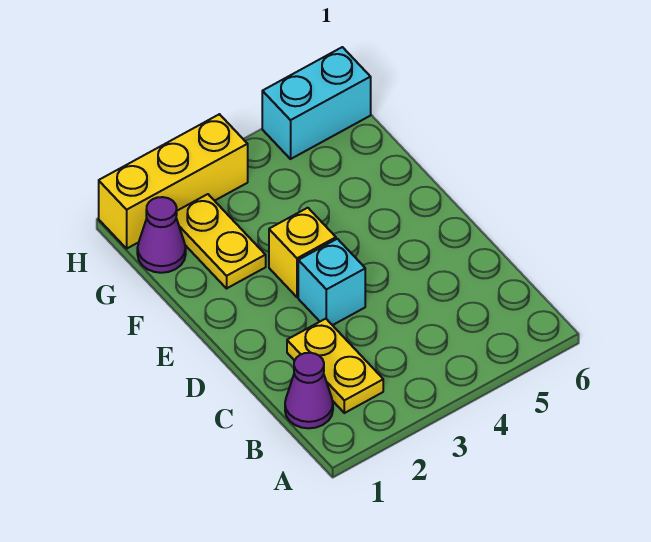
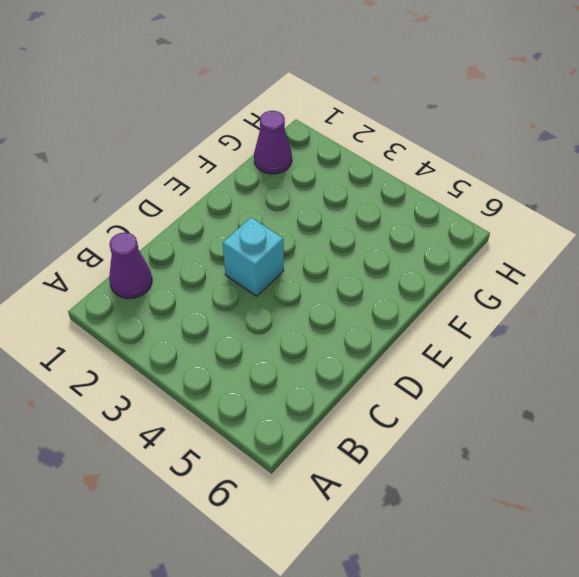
none -> yellow plate B2:C2 level 1
none -> yellow brick E3 level 1

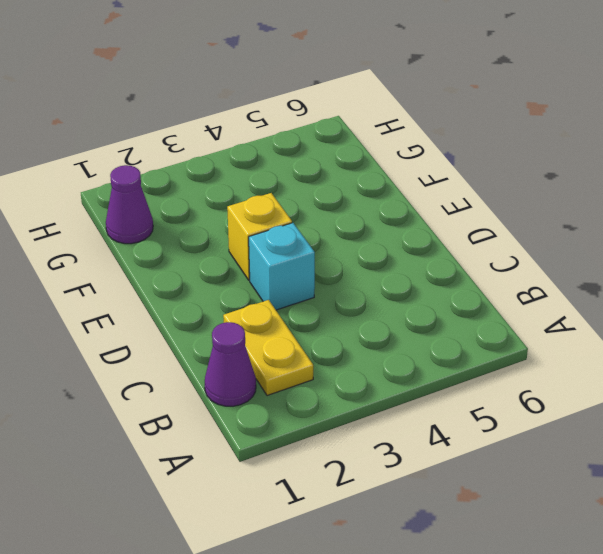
none -> yellow plate F2:G2 level 1
none -> yellow brick H1:H3 level 1

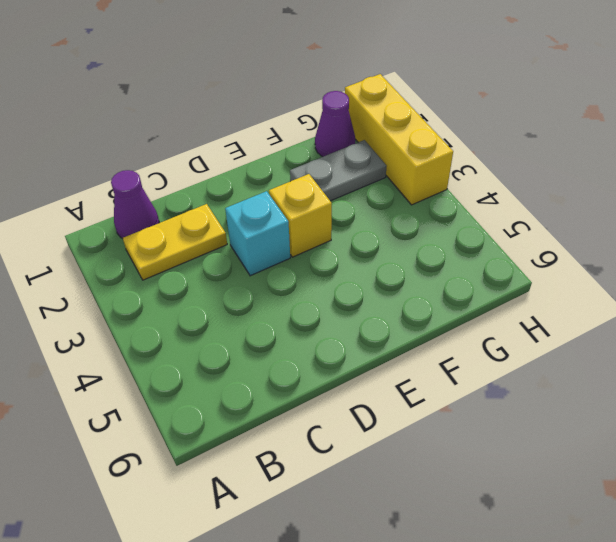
grey plate F2:G2 level 1 -> yellow plate F2:G2 level 1
none -> cyan brick H5:H6 level 1

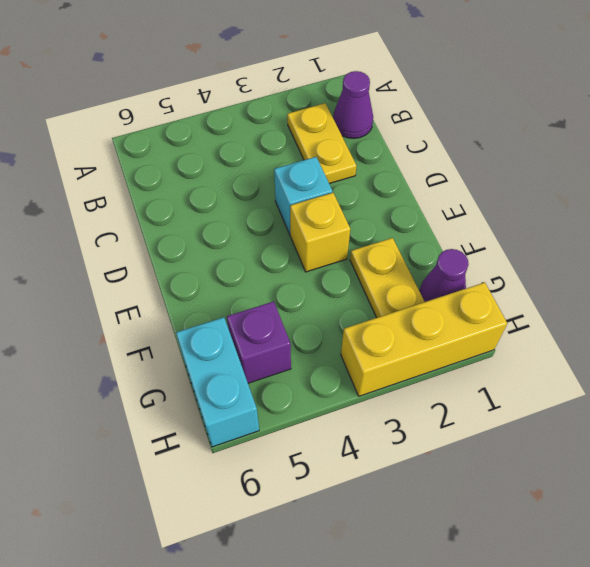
purple brick G5 level 1 -> none
cyan brick G6:H6 level 1 -> cyan brick H5:H6 level 1

